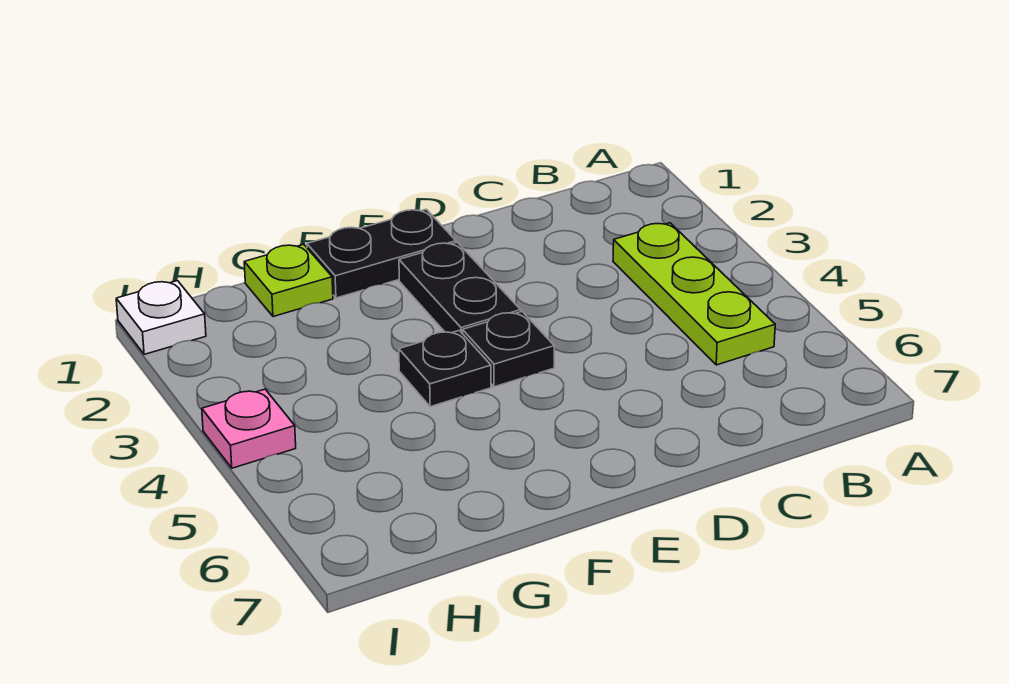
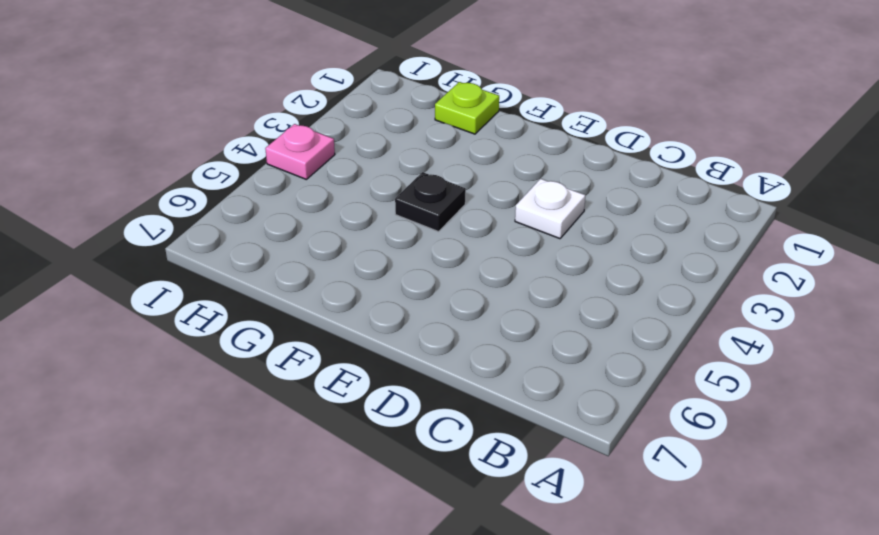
white plate D3 level 1 -> white plate I1 level 1
none -> lime plate B3:B5 level 1
none -> black plate E1:F1 level 1

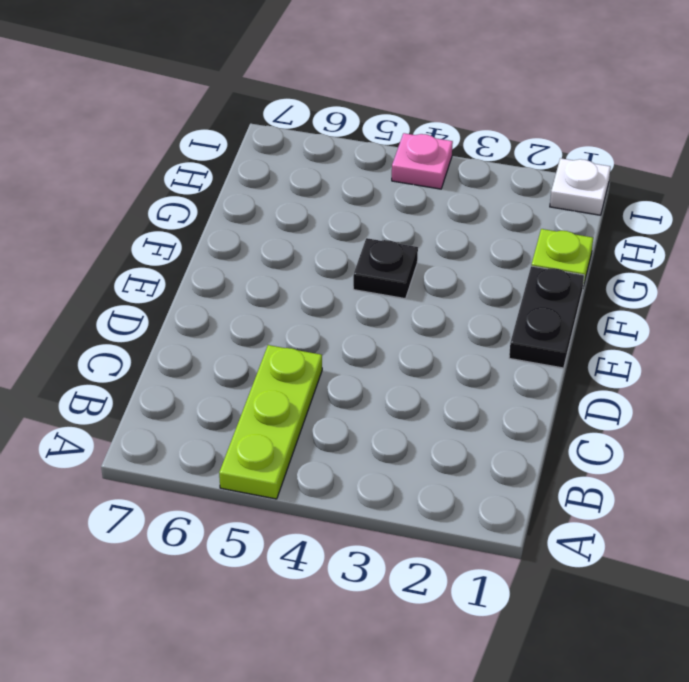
lime plate A5:C5 level 1 -> lime plate B3:B5 level 1
none -> black plate E2:E3 level 1
none -> black plate E4 level 1

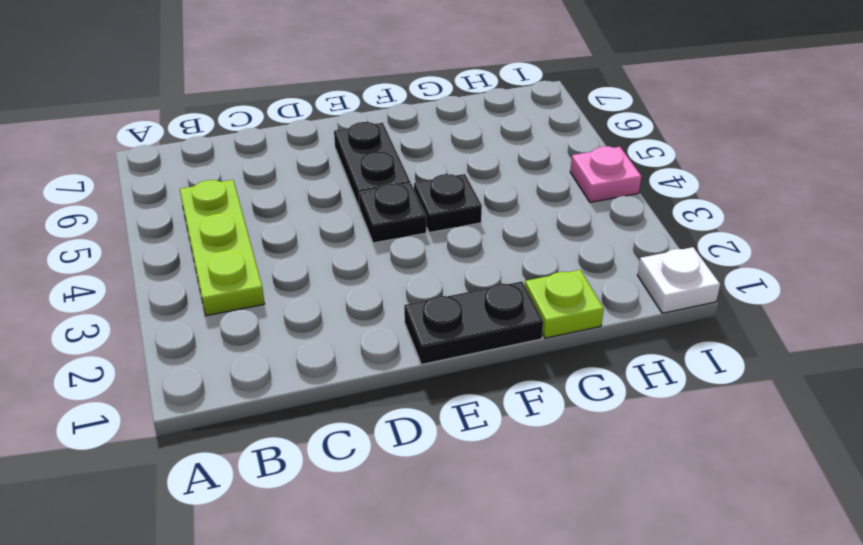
black plate E5:E6 level 1 -> black plate E2:E3 level 1

